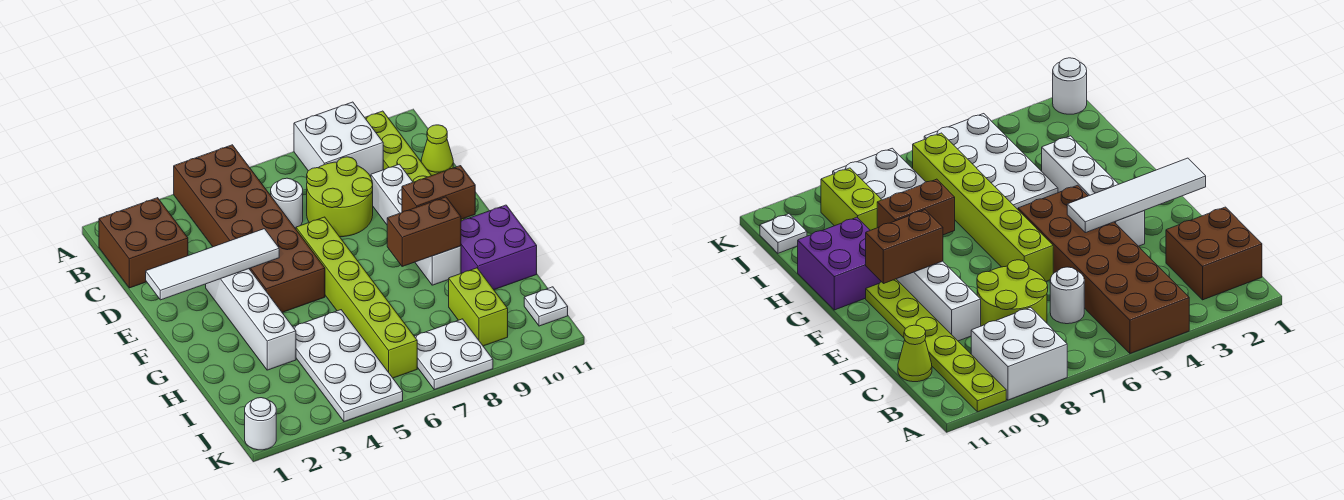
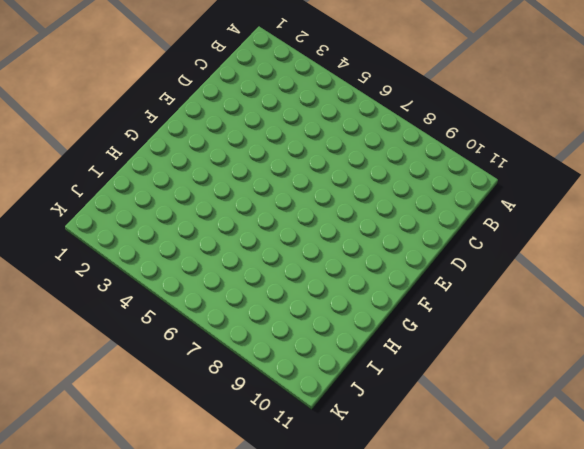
none -> brown brick A4:F5 level 1
none -> white brick A8:B9 level 1
none -> lime plate A10:F10 level 1

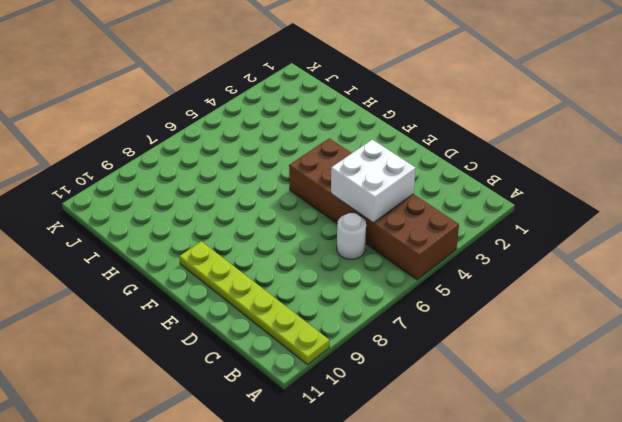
white brick C4:D5 level 2 -> white brick A8:B9 level 1
none -> brown brick B1:C2 level 1
none -> lime round brick C7:D8 level 1
none -> lime cone C11 level 1

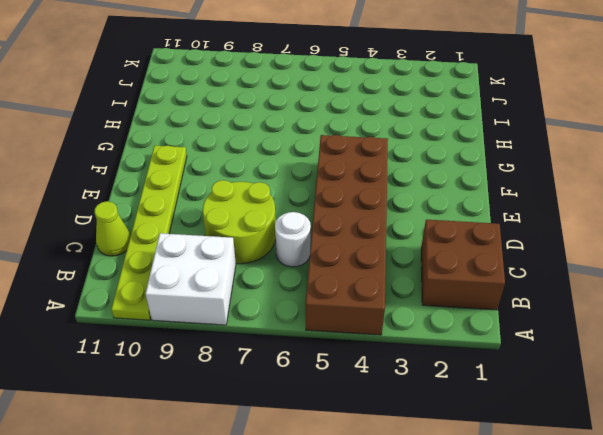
none -> white brick D9:G9 level 1
none -> white brick E3:H3 level 1
none -> lime brick E6:J6 level 1

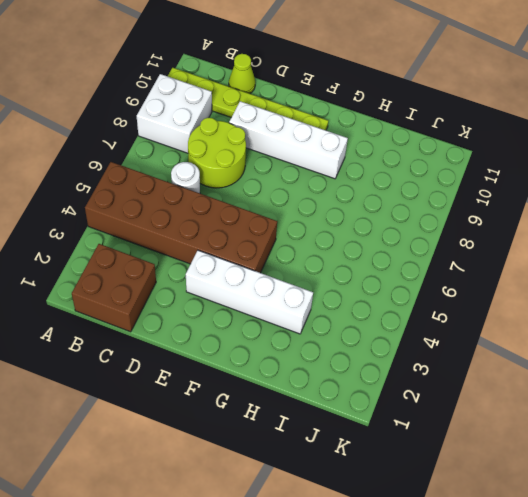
none -> lime brick E6:J6 level 1
none -> purple brick G10:H11 level 1
none -> white plate H4:K5 level 1

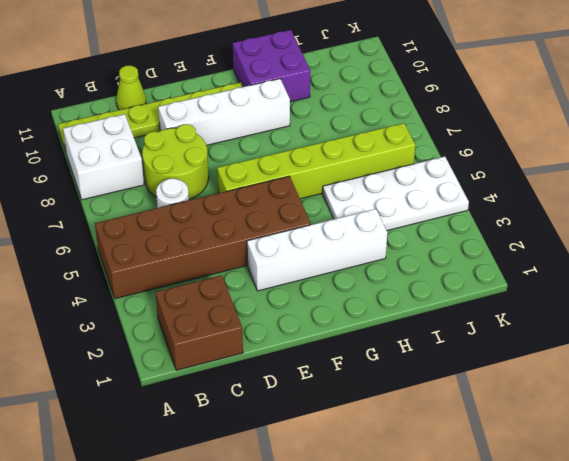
none -> lime brick I9:J9 level 1
none -> white plate J7:K8 level 1
none -> white plate J11 level 1

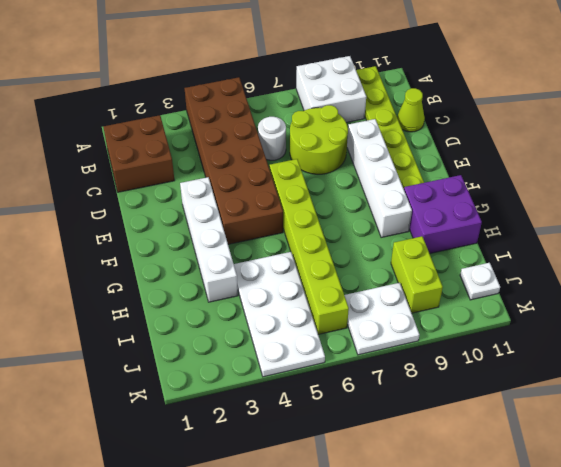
none -> white round brick K1 level 1
none -> white tile E1:E4 level 2
none -> brown brick F9:F10 level 2

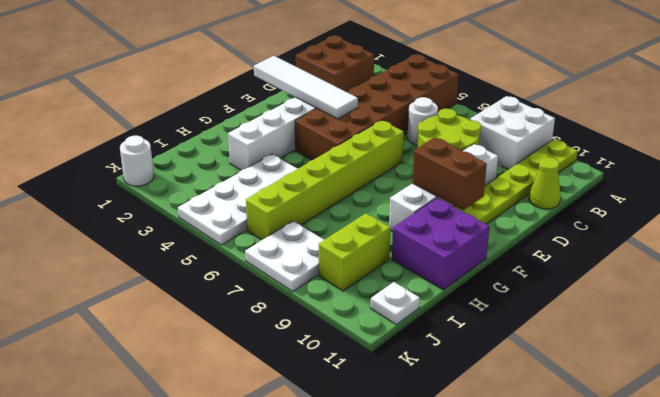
none -> brown brick G8:G9 level 2

